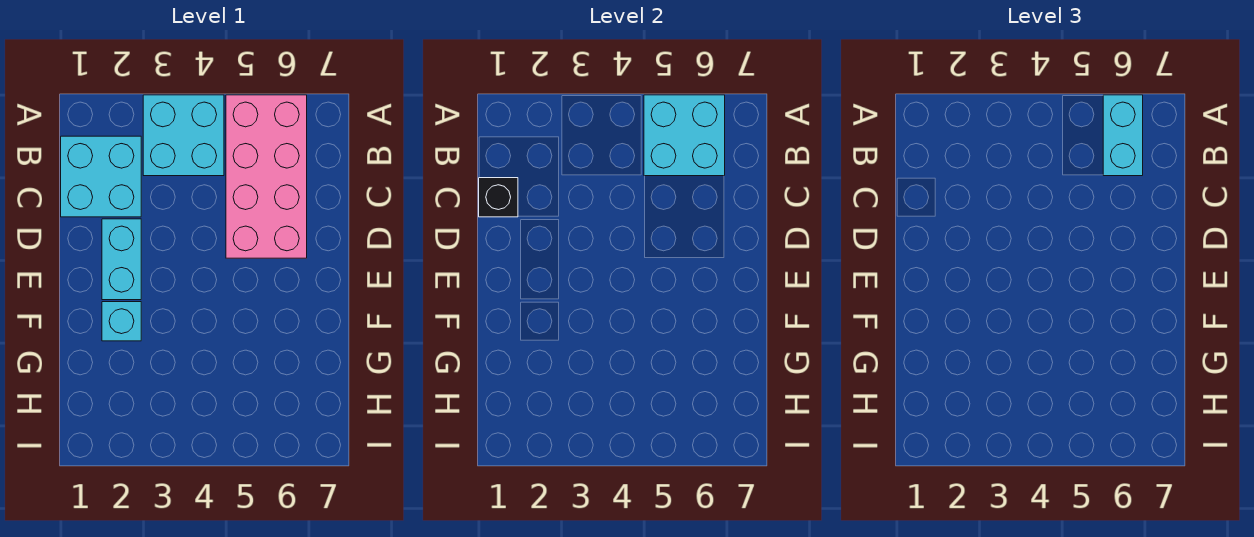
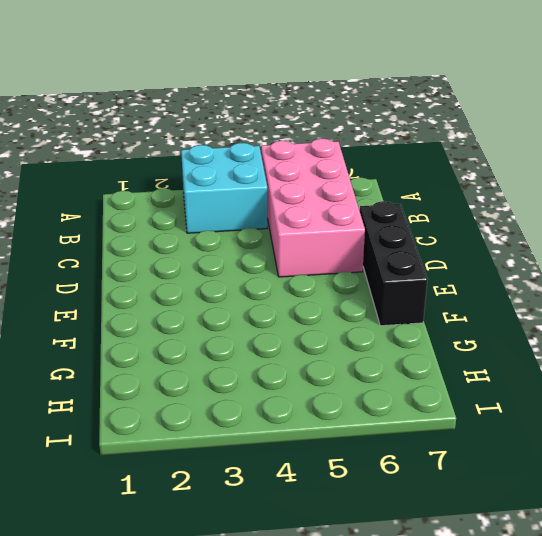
black brick D7:F7 level 1 -> none
none -> cyan brick B1:C2 level 1
none -> cyan brick D2:E2 level 1

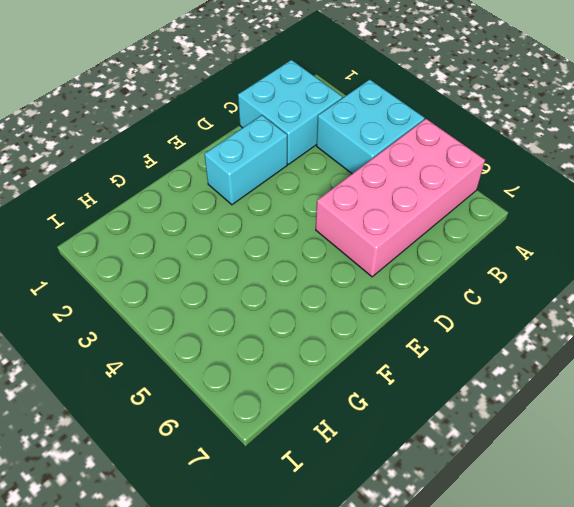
none -> cyan brick F2 level 1
none -> cyan brick A5:B6 level 2

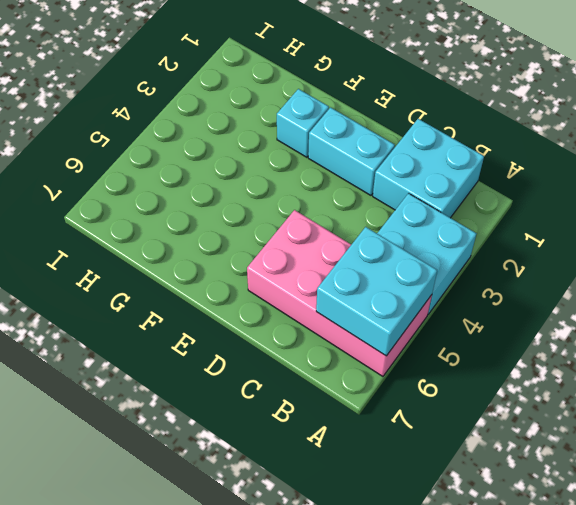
none -> black brick C1 level 2
none -> cyan brick A6:B6 level 3

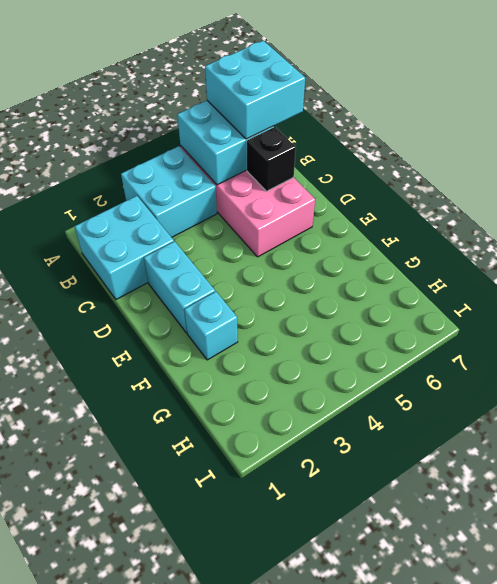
cyan brick A6:B7 level 3 -> cyan brick A6:B6 level 3
black brick C6 level 2 -> black brick C1 level 2

